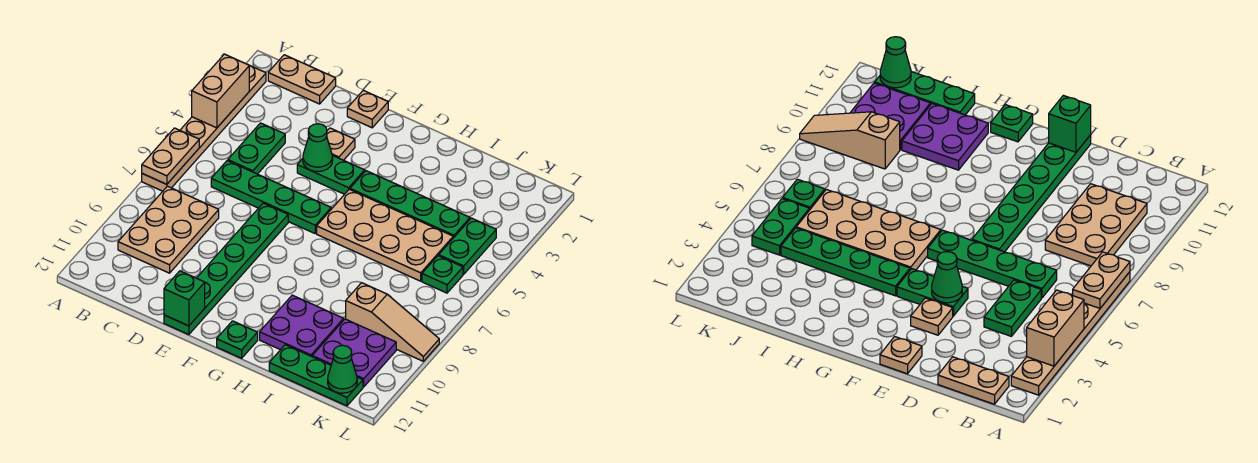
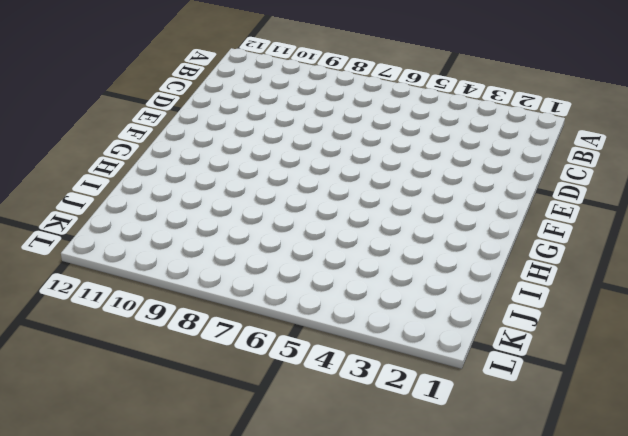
none -> tan plate A2:A7 level 1
none -> tan plate B1:C1 level 1
none -> tan plate B8:C10 level 1

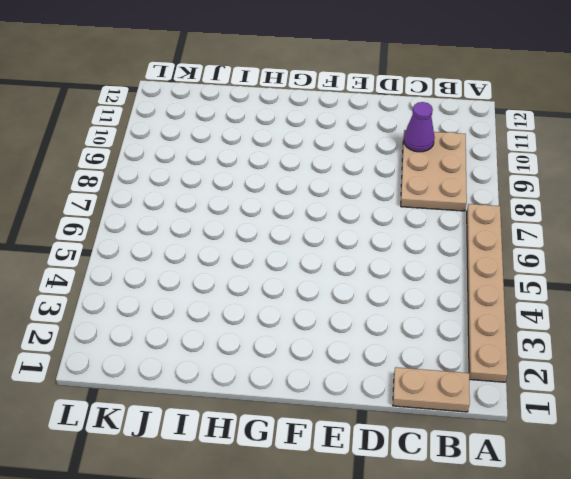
purple cone C10 level 2 -> none
none -> green plate C4:C5 level 1
none -> green plate C6:F6 level 1
none -> tan plate E1 level 1

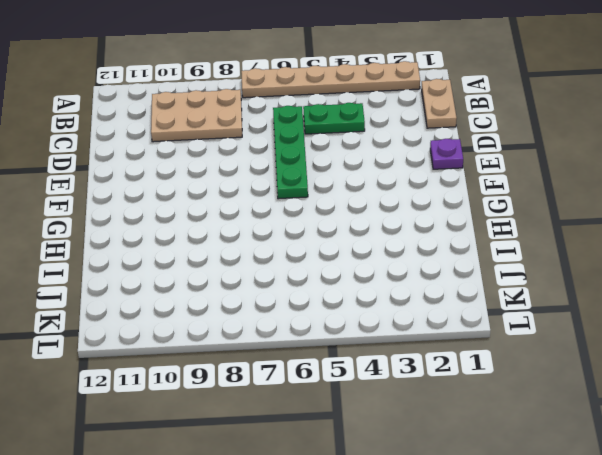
purple plate E1 level 1 -> tan plate E1 level 1
none -> tan plate E3 level 1
none -> green plate E4:F4 level 1
none -> green plate E7:E12 level 1

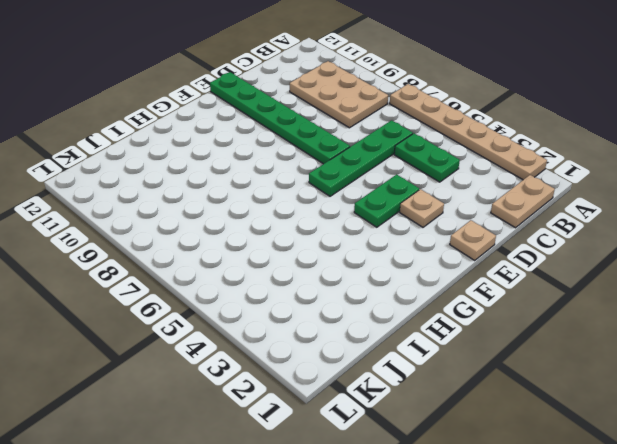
none -> green plate G4:J4 level 1
none -> tan plate G5:J6 level 1
none -> green plate G12 level 1

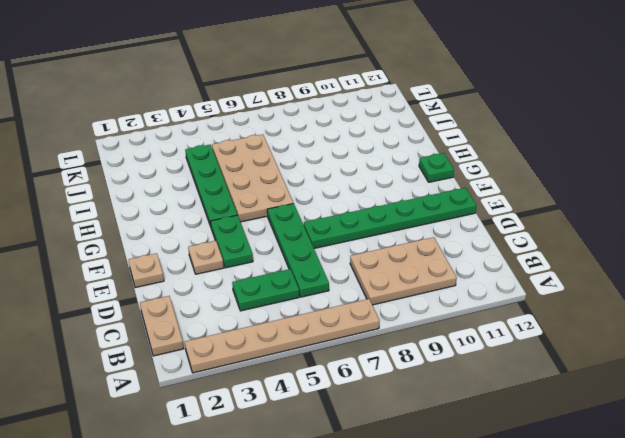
none -> purple plate H10:I11 level 1
none -> green plate I12:K12 level 1
none -> tan slope J9:L9 level 1 top J

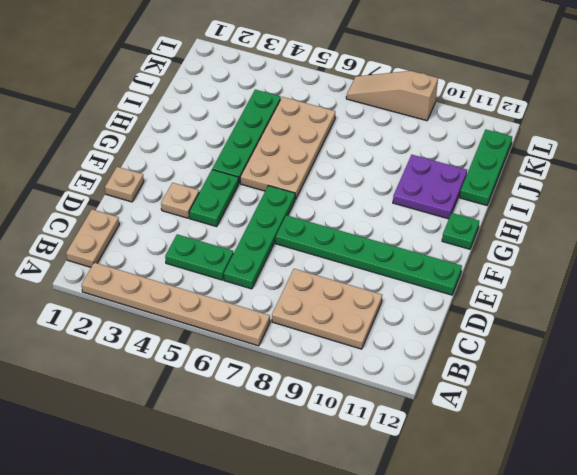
tan slope L7:L9 level 1 top 9 -> tan slope J9:L9 level 1 top J
none -> purple plate J10:K11 level 1
none -> green plate K4:K5 level 1
none -> green plate K6 level 1

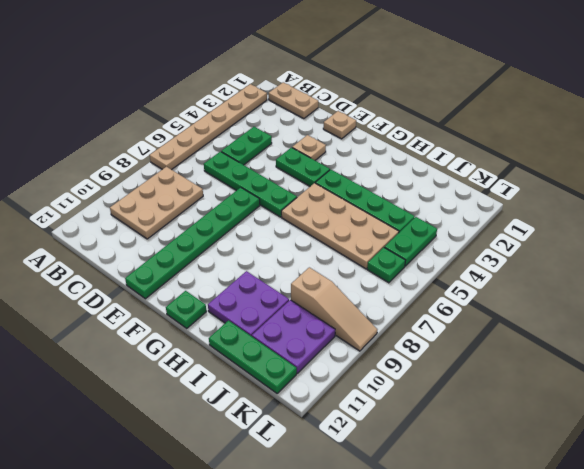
none -> tan brick A3:A4 level 2
none -> tan plate A6:A7 level 2
none -> green cone E4 level 2

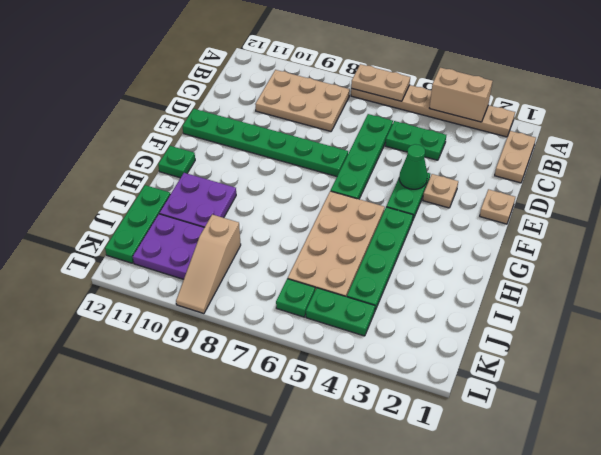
none -> green brick E12 level 2
none -> green cone K12 level 2

